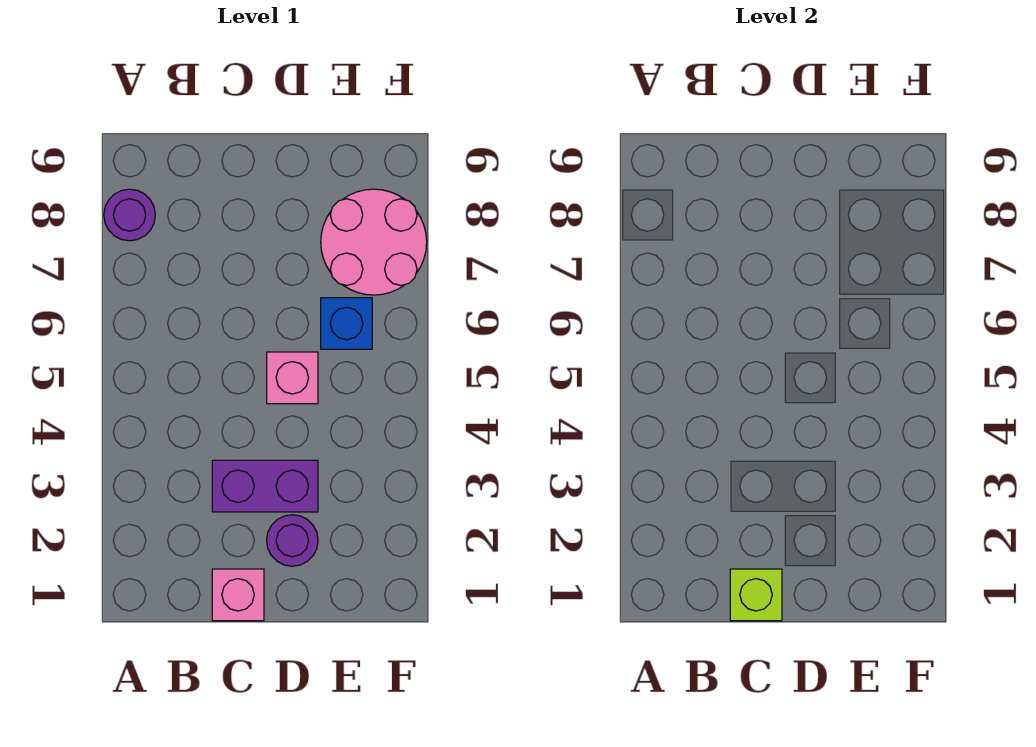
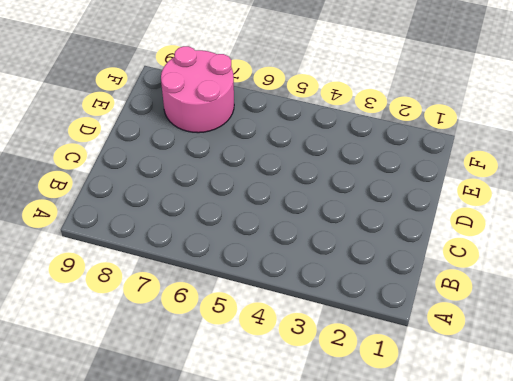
none -> purple round brick A8 level 1
none -> pink brick C1 level 1

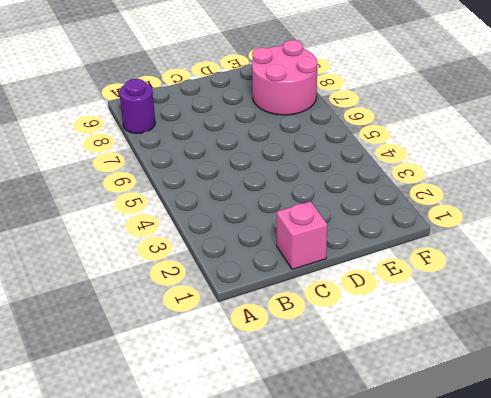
none -> purple brick C3:D3 level 1
none -> purple round brick D2 level 1

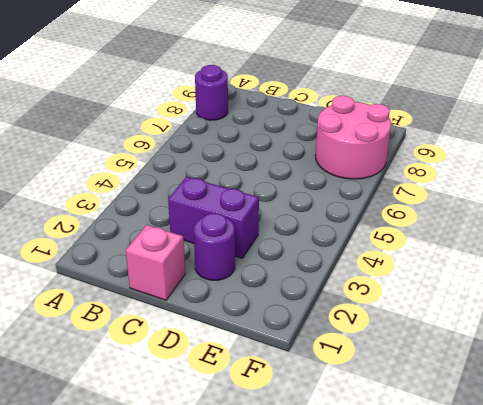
none -> pink brick D5 level 1
none -> blue brick E6 level 1

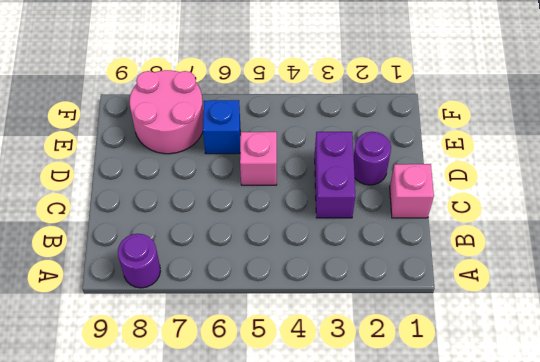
none -> lime brick C1 level 2

